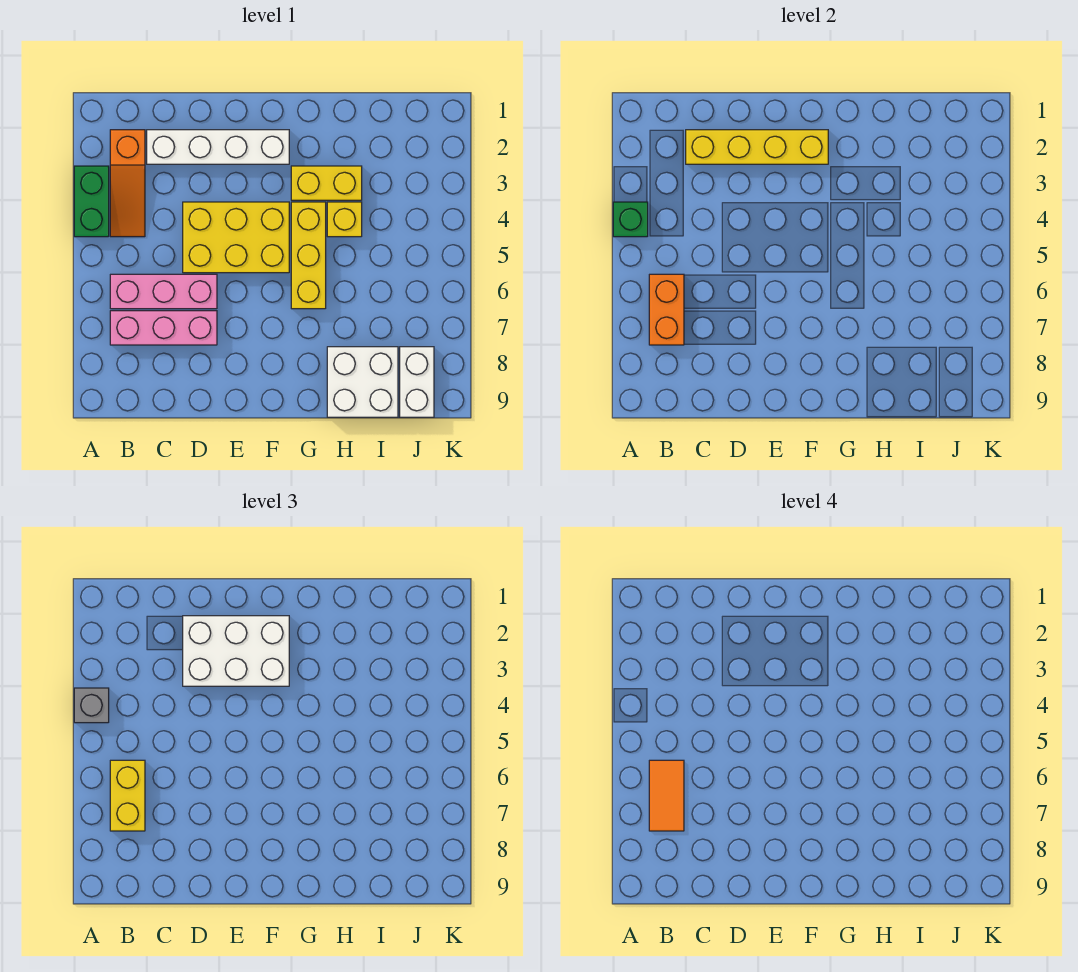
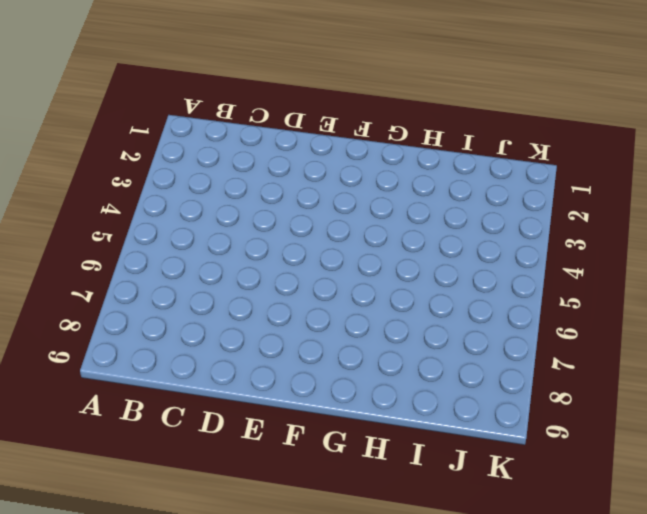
none -> green brick A3:A4 level 1
none -> orange slope B2:B4 level 1 top 2
none -> pink brick B6:D6 level 1

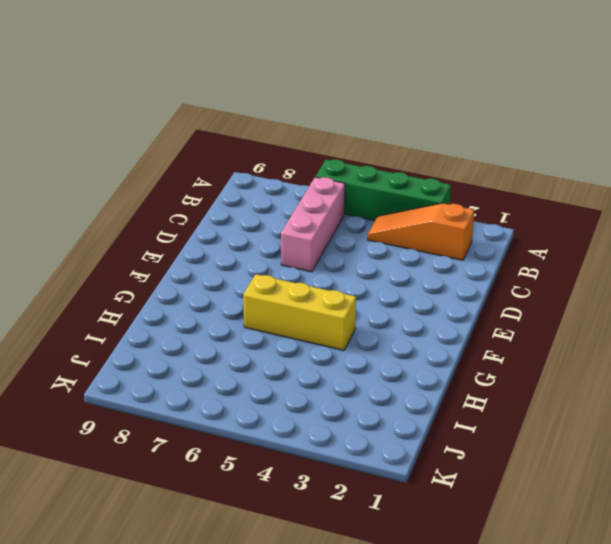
green brick A3:A6 level 1 -> green brick A3:A4 level 1
none -> pink brick B7:D7 level 1
none -> white brick C2:F2 level 1
none -> yellow brick D4:F5 level 1

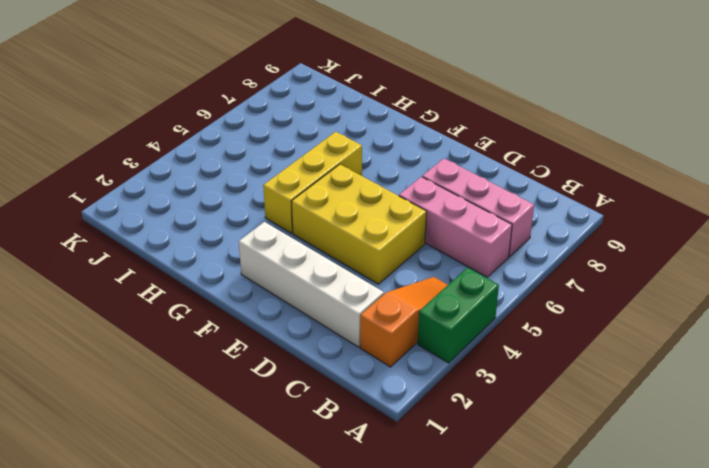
none -> yellow brick G3:H3 level 1
none -> yellow brick H4 level 1
none -> white brick H8:I9 level 1

